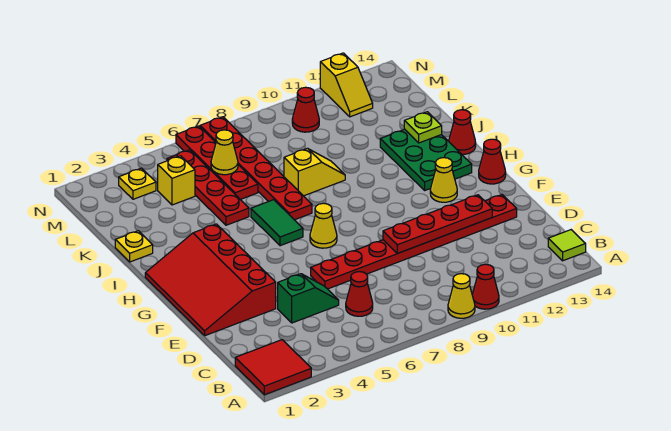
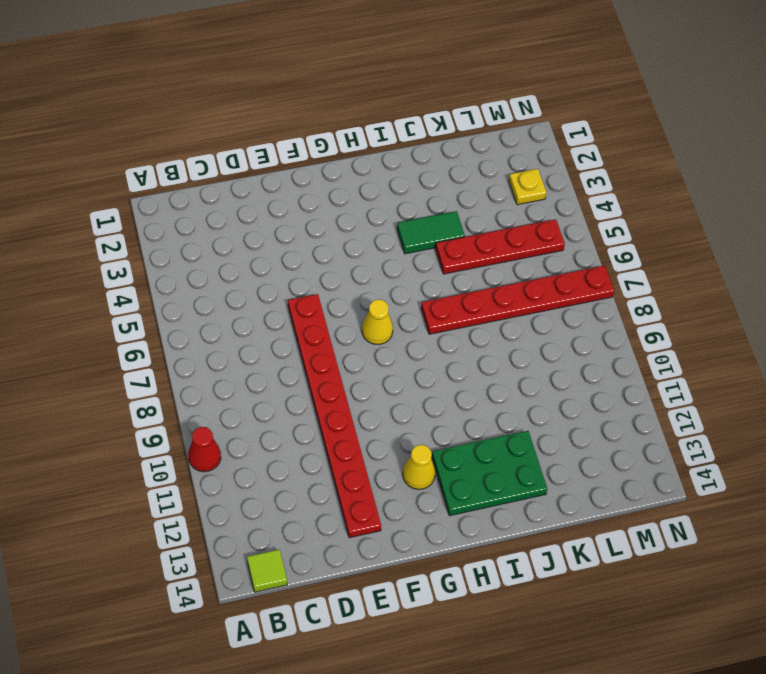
green tile I4:J4 level 1 -> green tile H6:I6 level 1
none -> red tile A1:B2 level 1
none -> yellow cone A9 level 1
none -> red cone C6 level 1

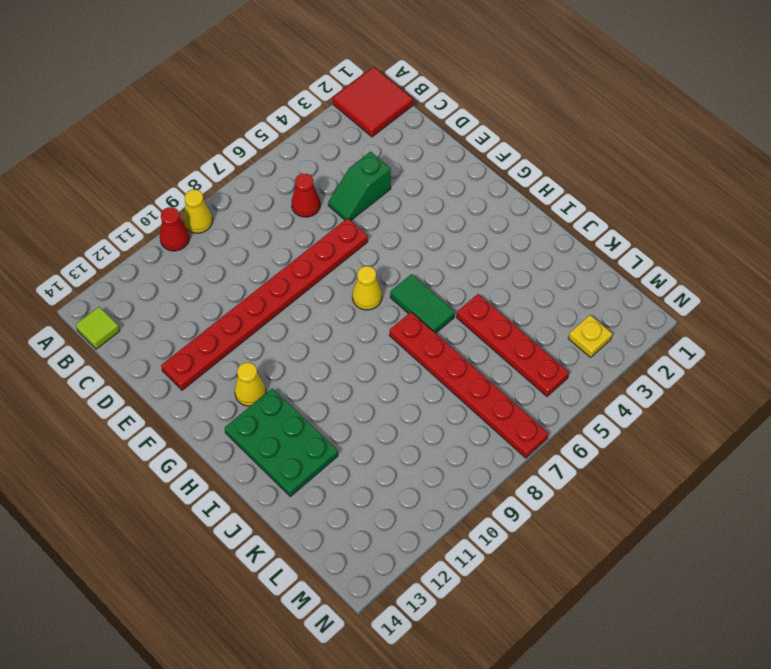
none -> red slope E1:H3 level 1 top 3
none -> red cone G14 level 1
none -> red cone I14 level 1

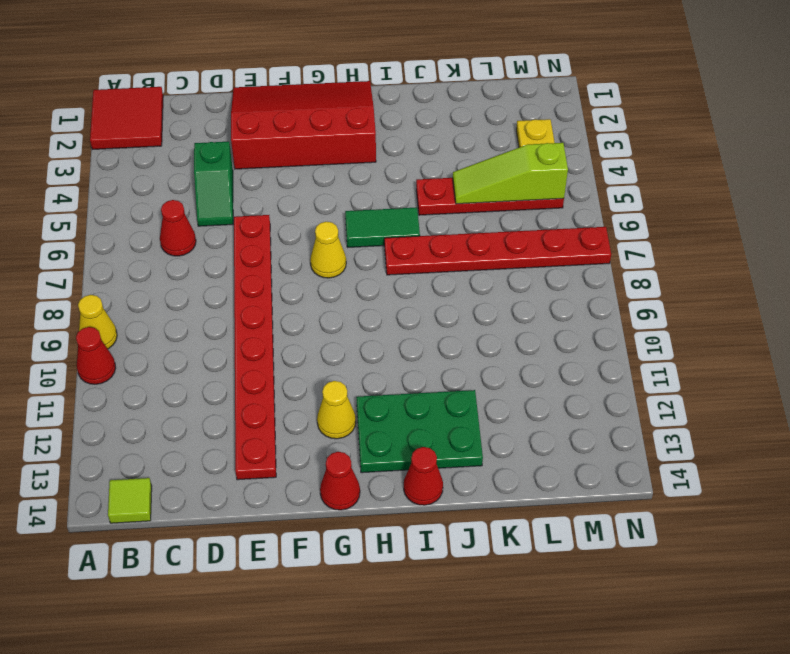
lime slope K5:M5 level 2 top M -> none
none -> yellow plate J1 level 1
none -> yellow slope J8:J9 level 1 top 8
none -> red plate K6:N6 level 1

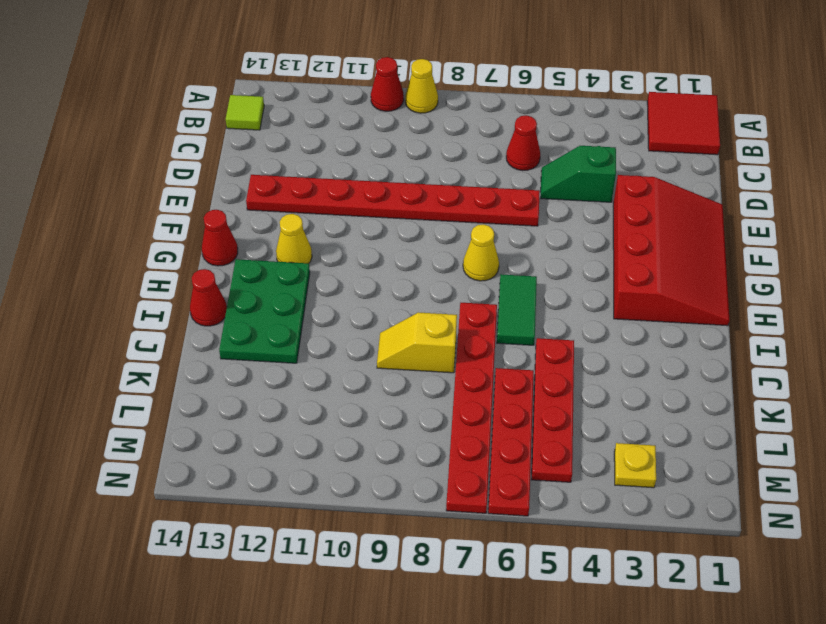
none -> yellow plate J1 level 1
none -> yellow brick L4 level 1
none -> red cone M10 level 1

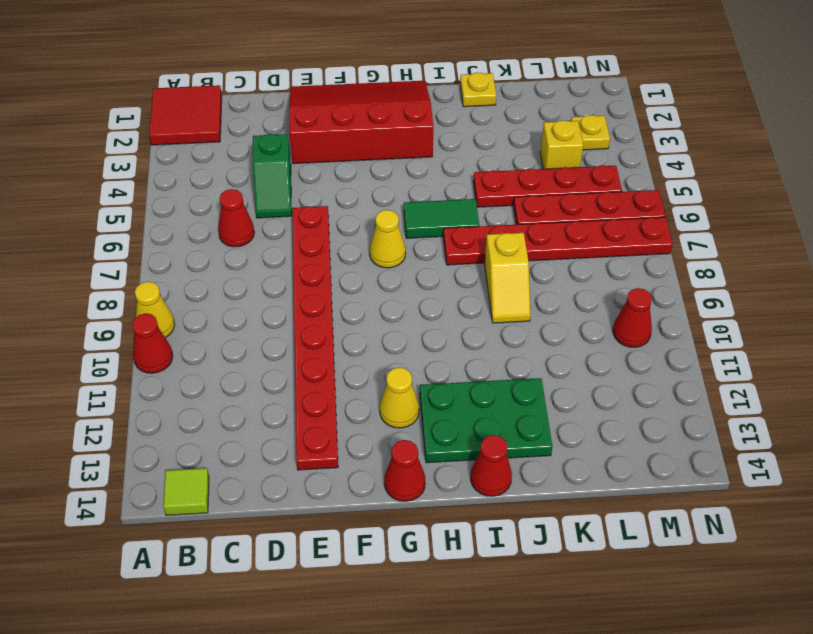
none -> yellow slope M12:N12 level 1 top N
none -> red plate E9:E12 level 2
none -> lime plate J13 level 2

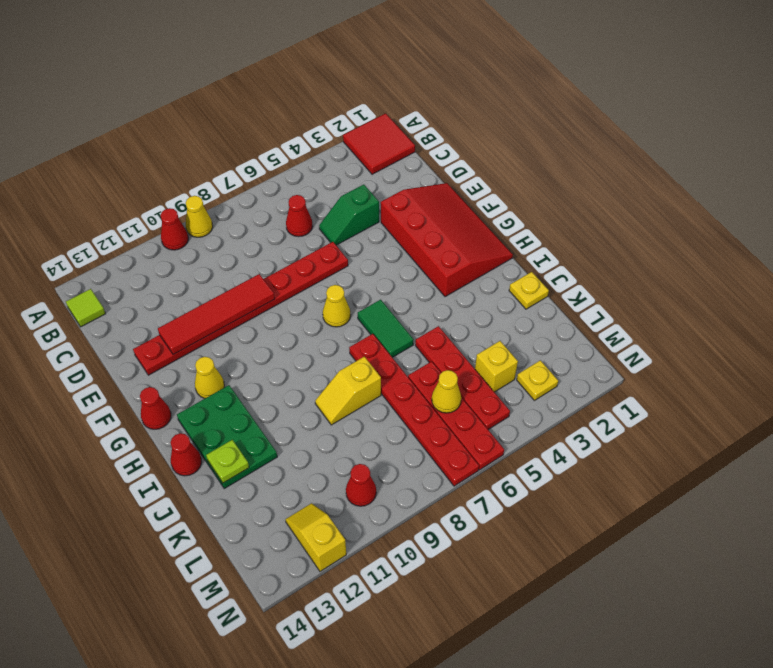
red tile E9:E12 level 2 -> red plate E9:E12 level 2

